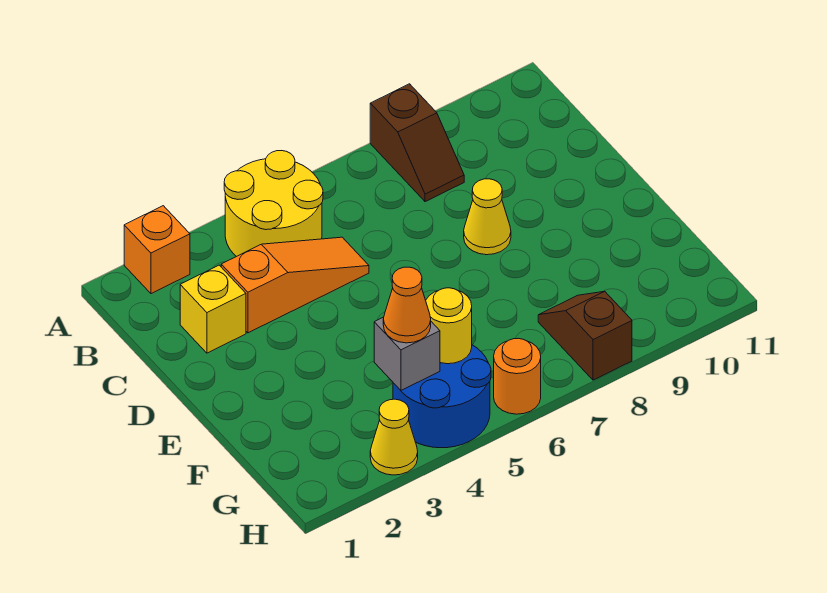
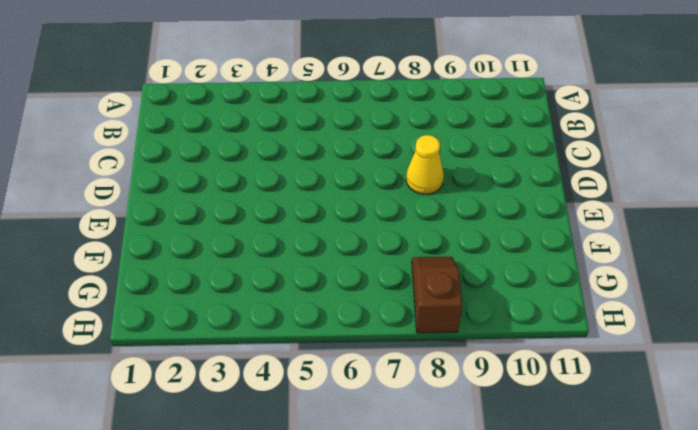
none -> orange brick A2 level 1
none -> yellow round brick A4:B5 level 1
none -> brown slope A8:B8 level 1 top A

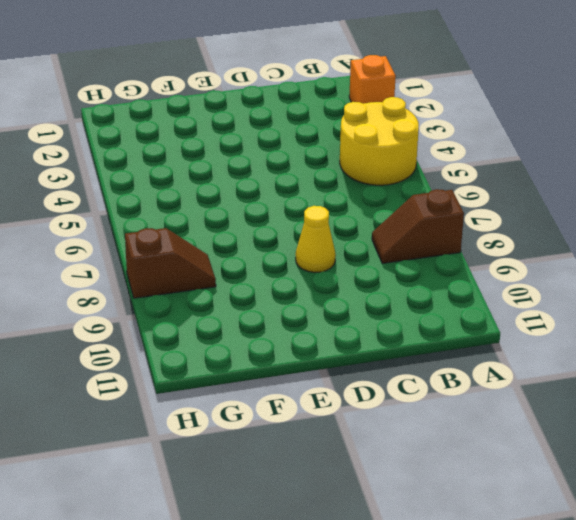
none -> yellow brick C2 level 1
none -> orange slope C3:C5 level 1 top 3
none -> blue round brick G4:H5 level 1

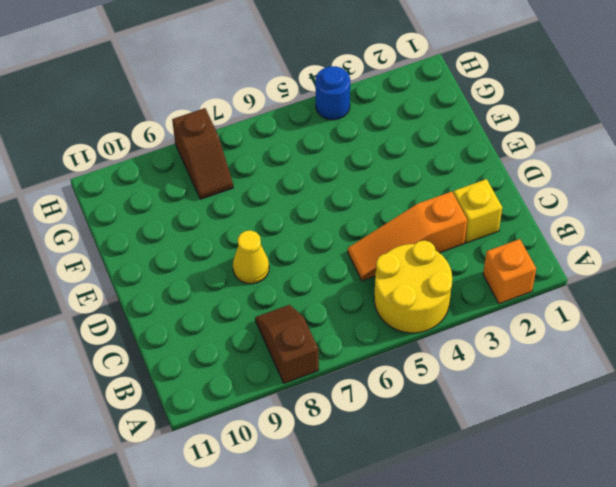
blue round brick H4 level 1 -> blue round brick G4:H5 level 1
none -> yellow cone H3 level 1
none -> orange round brick H6 level 1
none -> grey brick G4 level 2

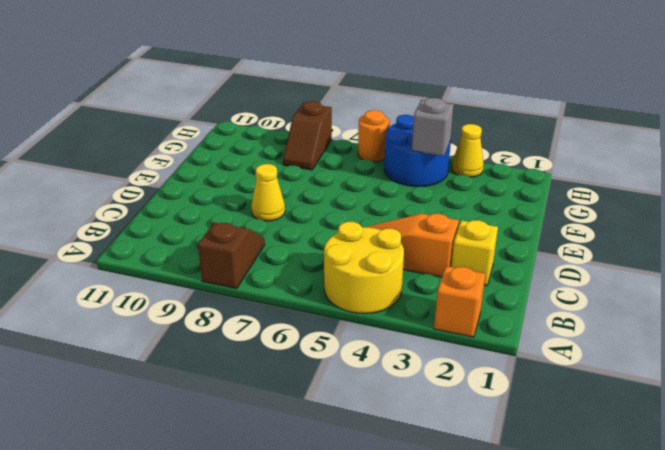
none -> yellow round brick G5 level 2
none -> orange cone G4 level 3

